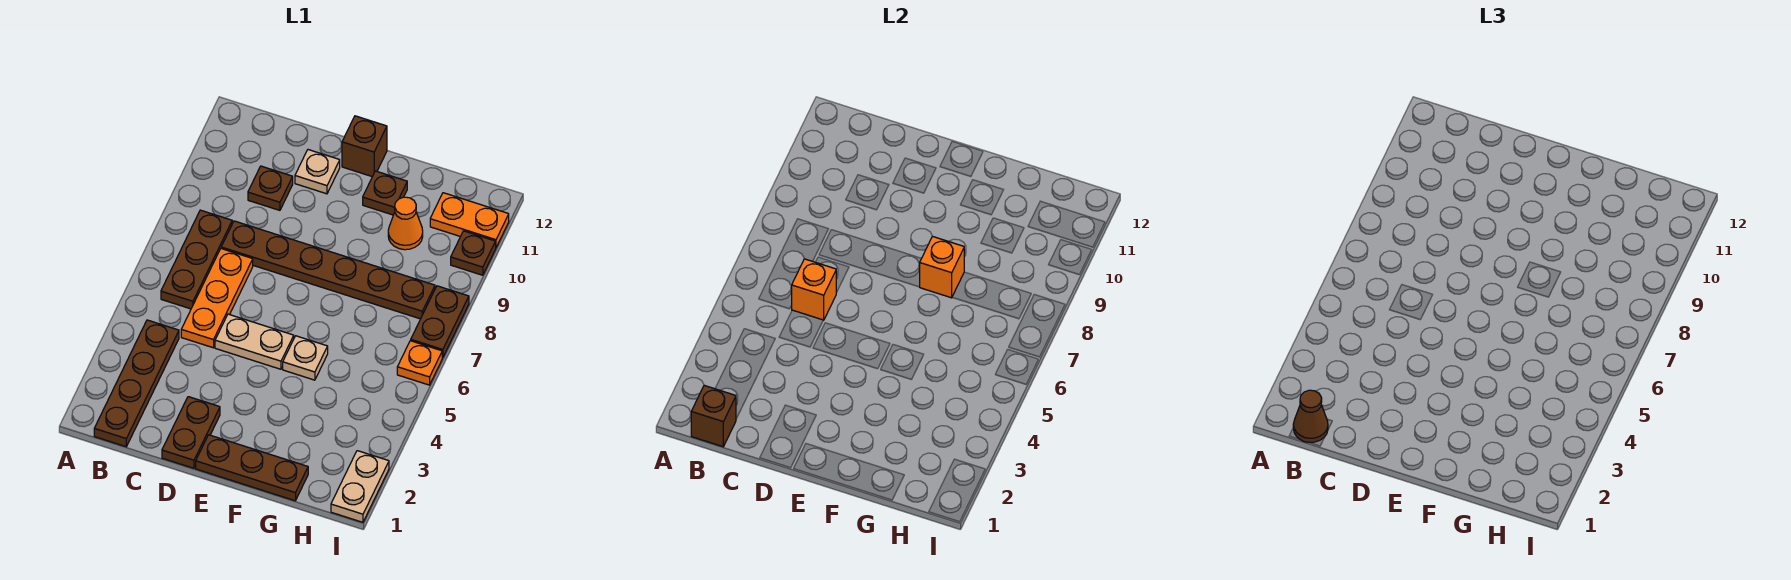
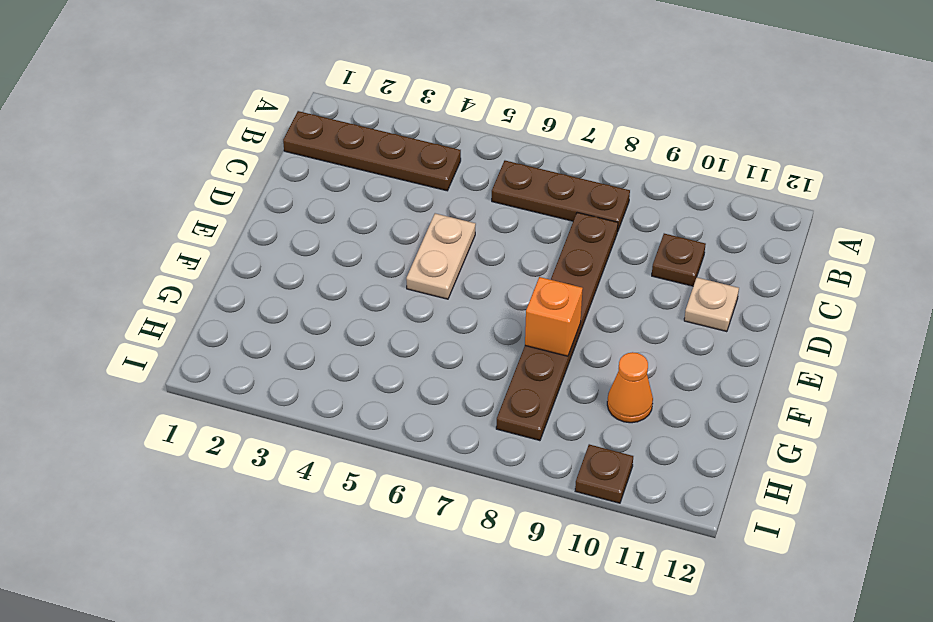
none -> orange plate C5:C7 level 1
none -> brown plate D1:D2 level 1
none -> brown plate E1:G1 level 1

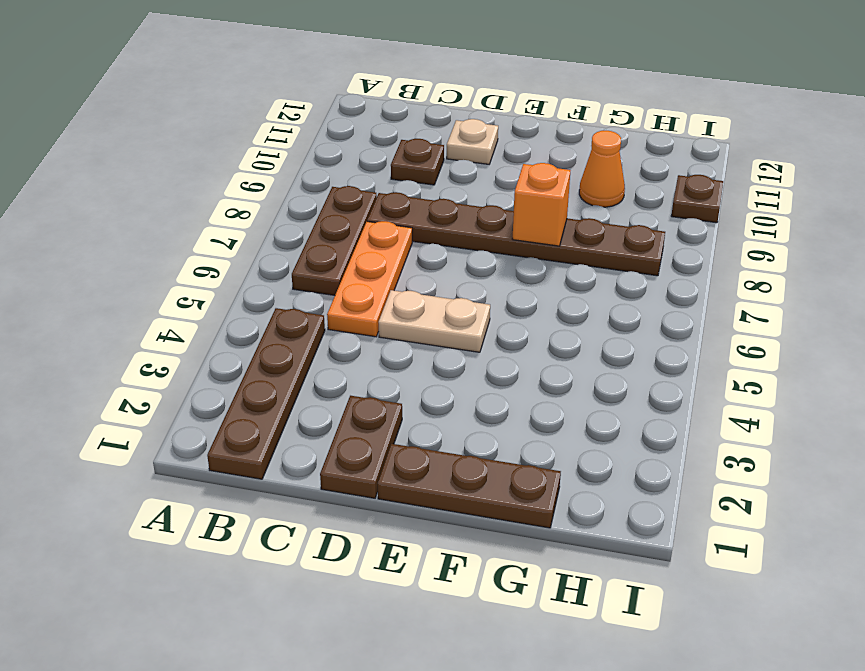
none -> brown brick E12 level 1
none -> tan plate F5 level 1
none -> brown plate F11 level 1

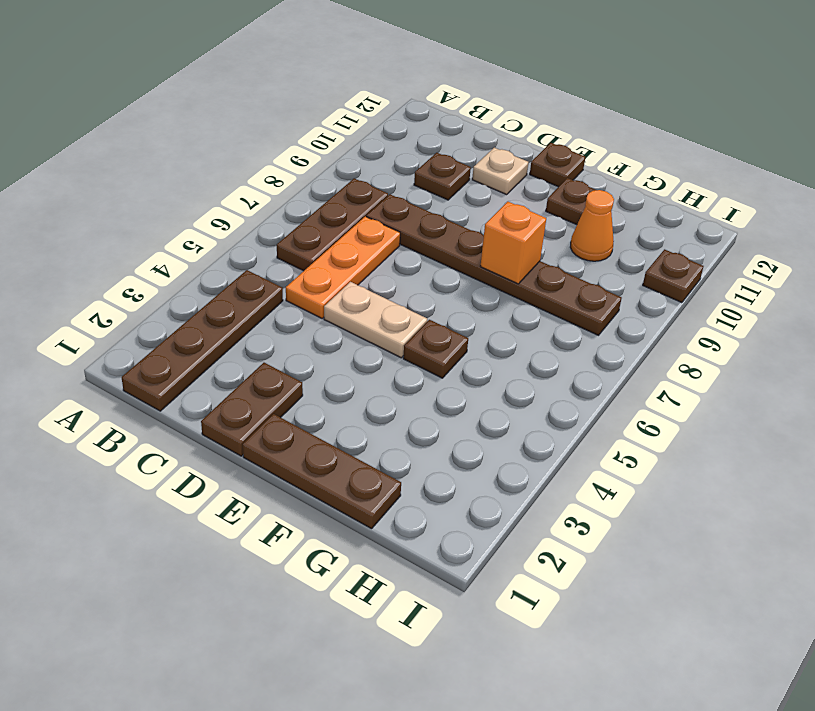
brown plate E12 level 1 -> brown brick E12 level 1
brown plate F5 level 1 -> tan plate F5 level 1
none -> orange plate H11:I11 level 1
none -> tan plate I1:I2 level 1
none -> orange plate I6 level 1

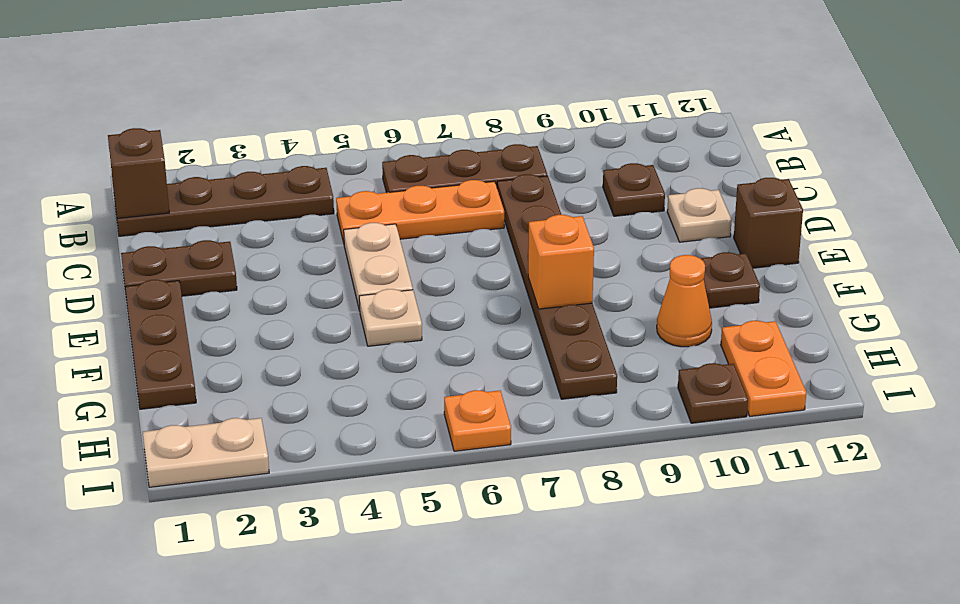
none -> brown plate I7:I8 level 1
none -> orange brick C6 level 2
none -> brown cone B1 level 3

